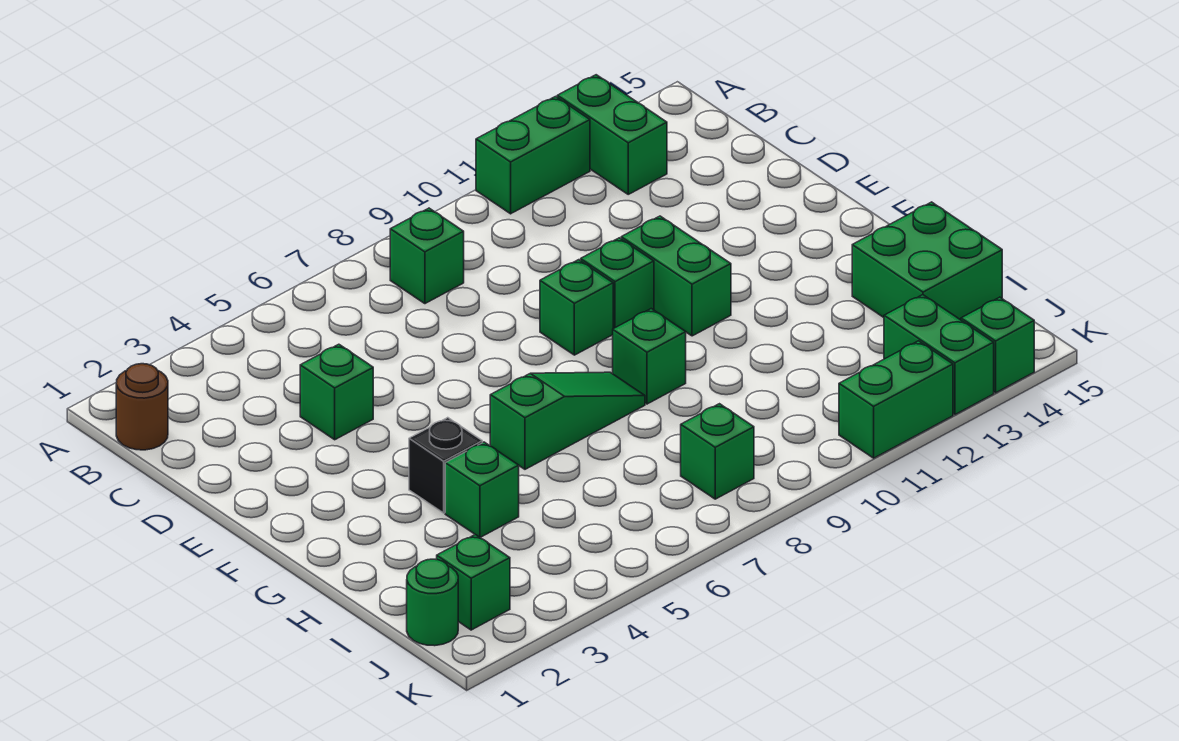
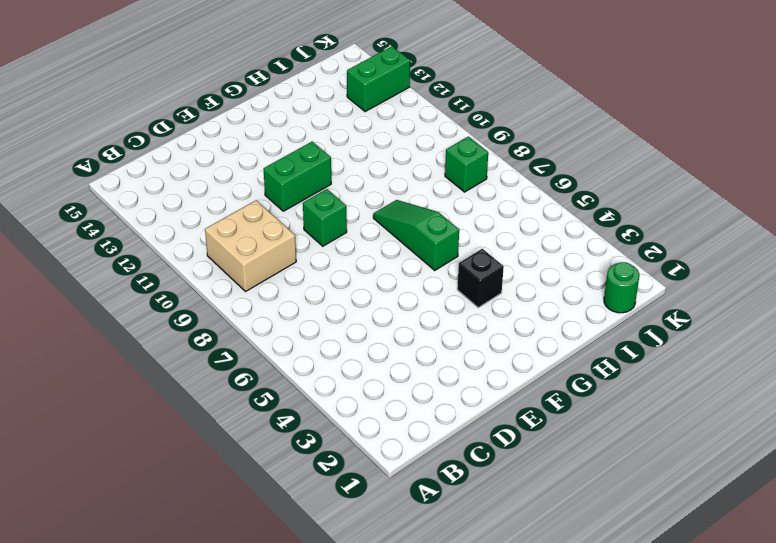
tan brick B9:C10 level 1 -> none
none -> green brick A11:A12 level 1
none -> green brick A13:B13 level 1
none -> brown round brick B1 level 1

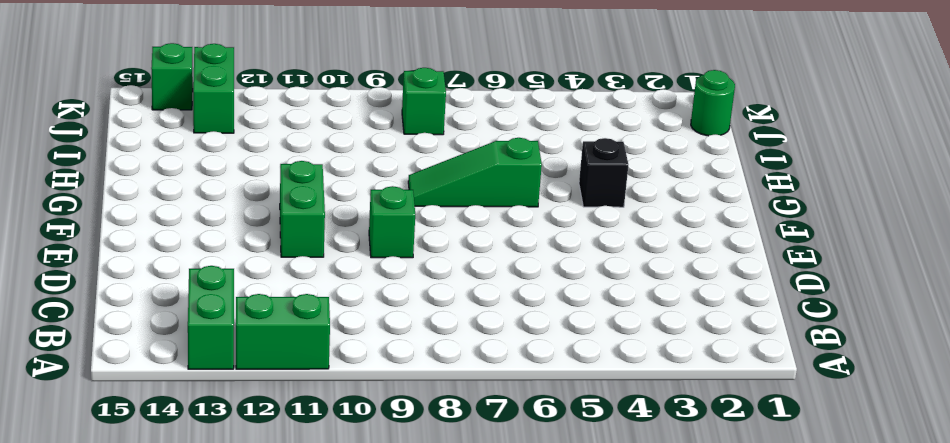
none -> brown round brick B1 level 1
none -> green brick B8 level 1
none -> green brick D4 level 1

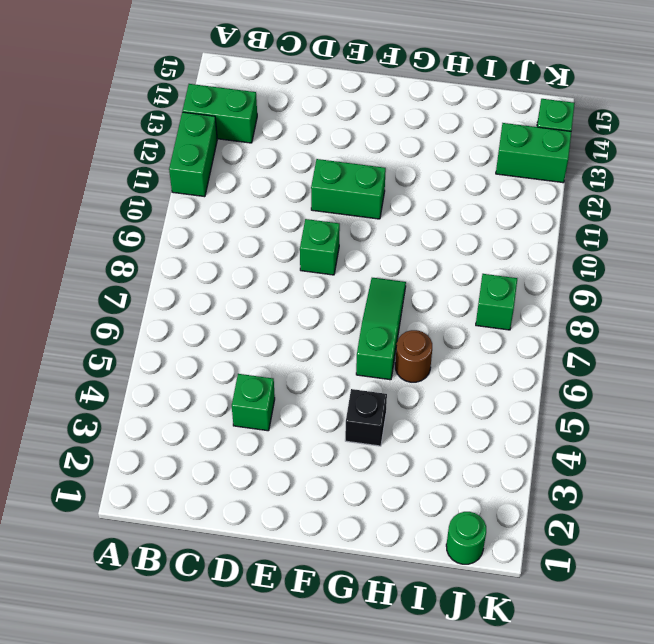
brown round brick H6 level 1 -> brown round brick B1 level 1
none -> green brick B8 level 1
none -> green brick E10 level 1
none -> green brick G9 level 1

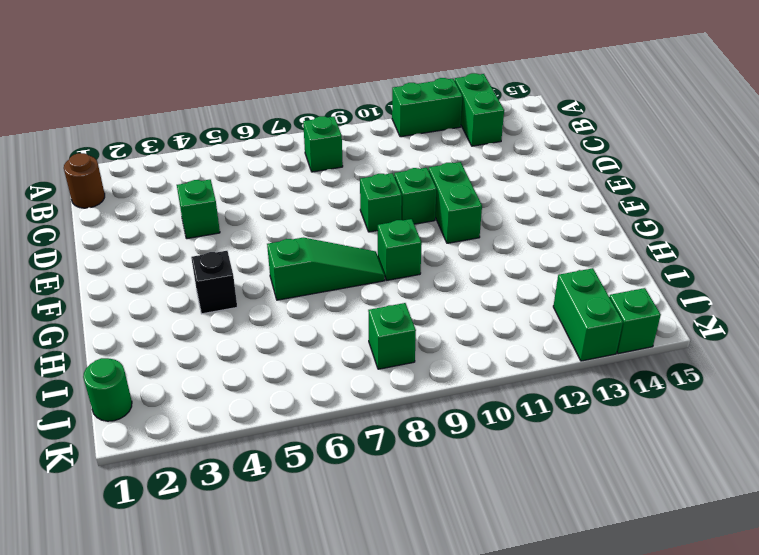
none -> green brick H4 level 1
none -> green brick H14:I15 level 1
none -> green brick J2 level 1

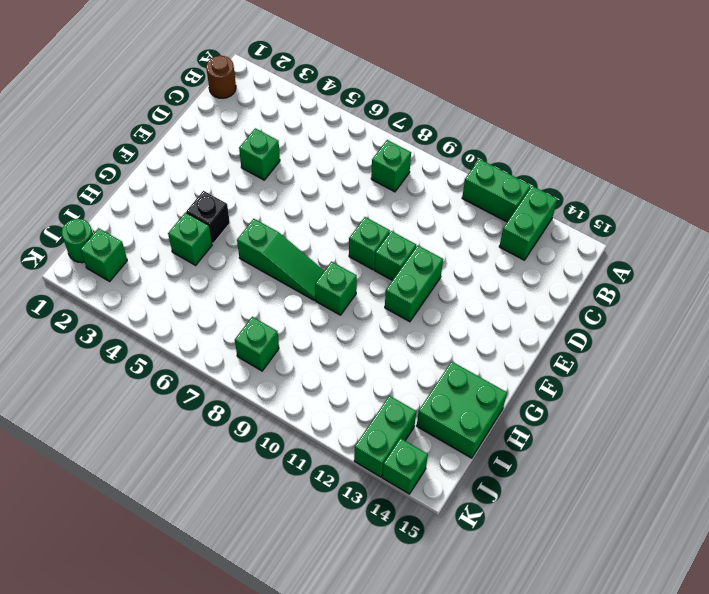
none -> green brick K11:K12 level 1

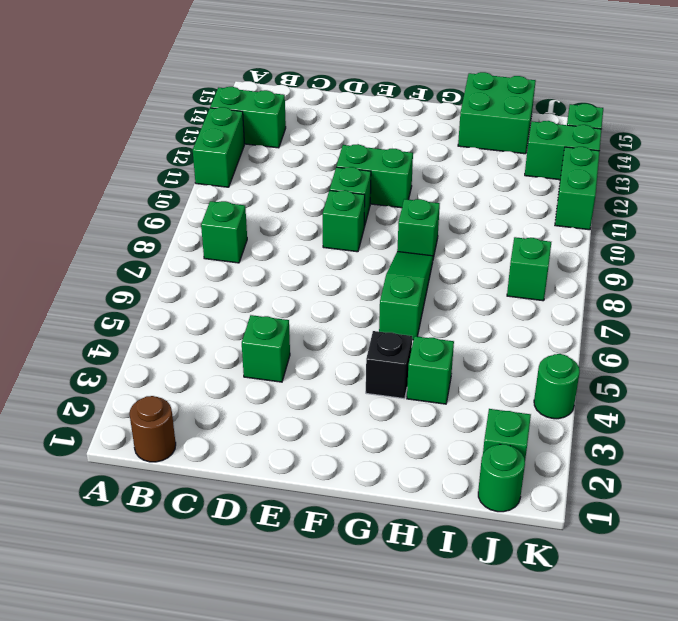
green round brick K4 level 1 -> none

